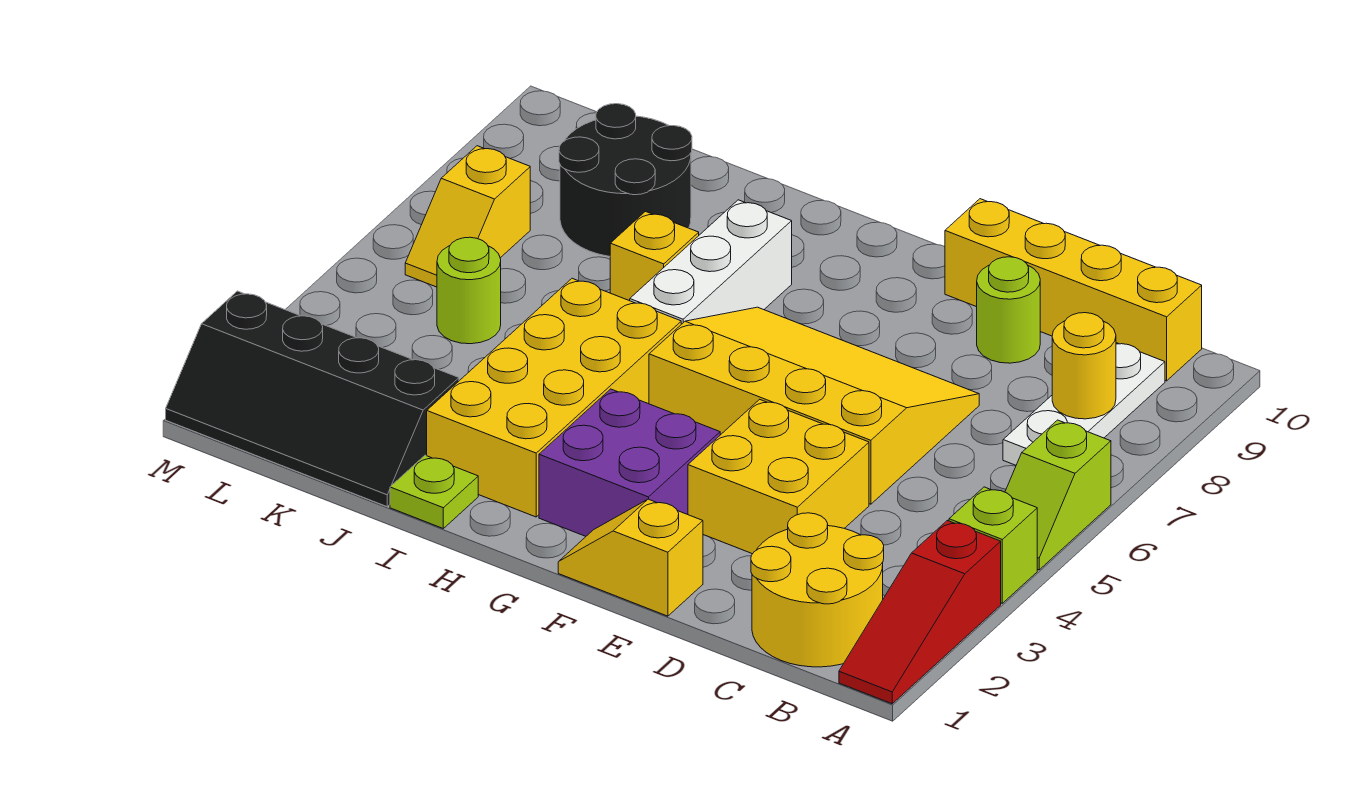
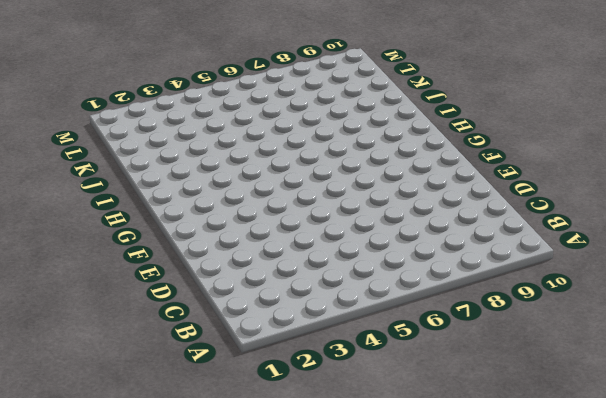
none -> red slope A1:A3 level 1 top 3
none -> lime brick A4 level 1
none -> lime slope A5:A6 level 1 top 6

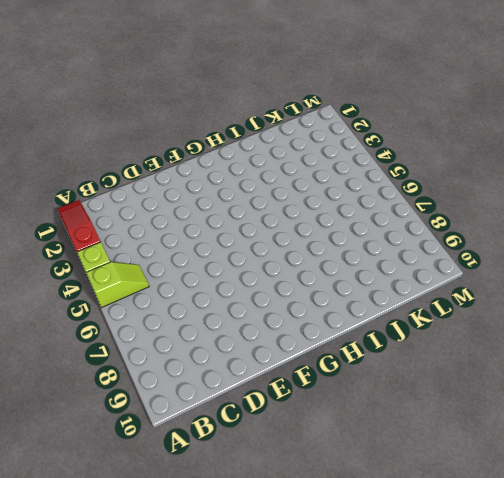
lime slope A5:B5 level 1 top A -> lime slope A5:A6 level 1 top 6
none -> yellow round brick B1:C2 level 1
none -> white plate B7:B9 level 1
none -> yellow brick B10:E10 level 1

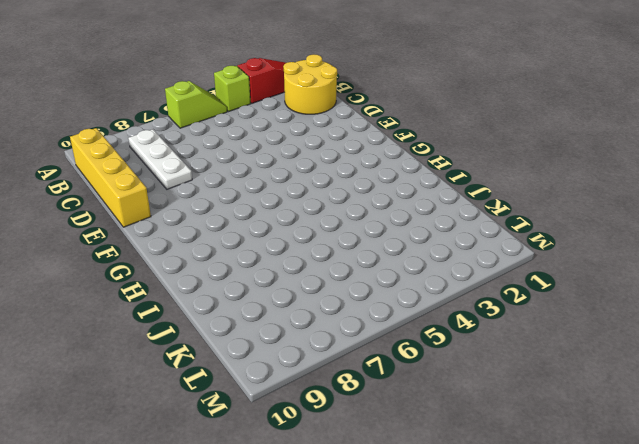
white plate B8:D8 level 1 -> white plate B7:B9 level 1
none -> yellow brick D3:E4 level 1
none -> yellow slope D5:G7 level 1 top 5
none -> lime round brick D9 level 1

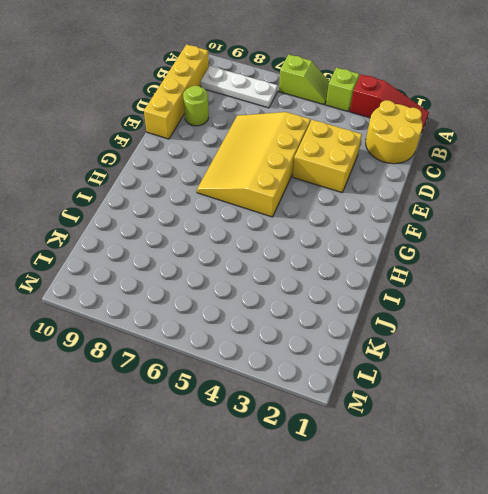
none -> yellow slope E1:F1 level 1 top E
none -> purple brick F2:G3 level 1
none -> yellow brick H2:I5 level 1

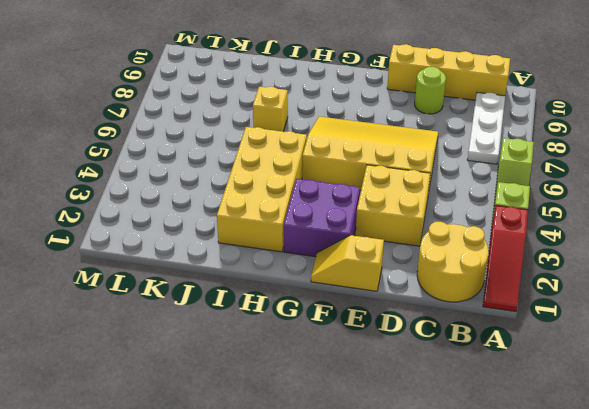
none -> white brick H6:H8 level 1
none -> lime plate I1 level 1
none -> black slope J1:M2 level 1 top 2

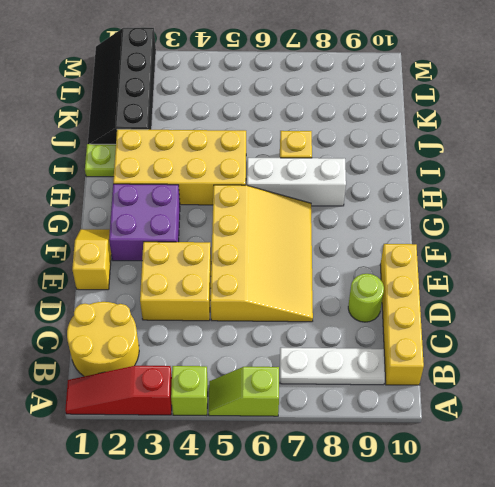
none -> black round brick J8:K9 level 1
none -> lime round brick K5 level 1
none -> yellow slope L6:L7 level 1 top 7

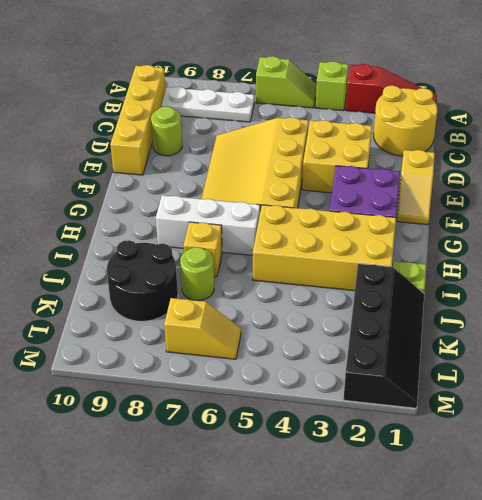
lime round brick J7 level 1 -> lime round brick K5 level 1
none -> yellow round brick B8 level 2

